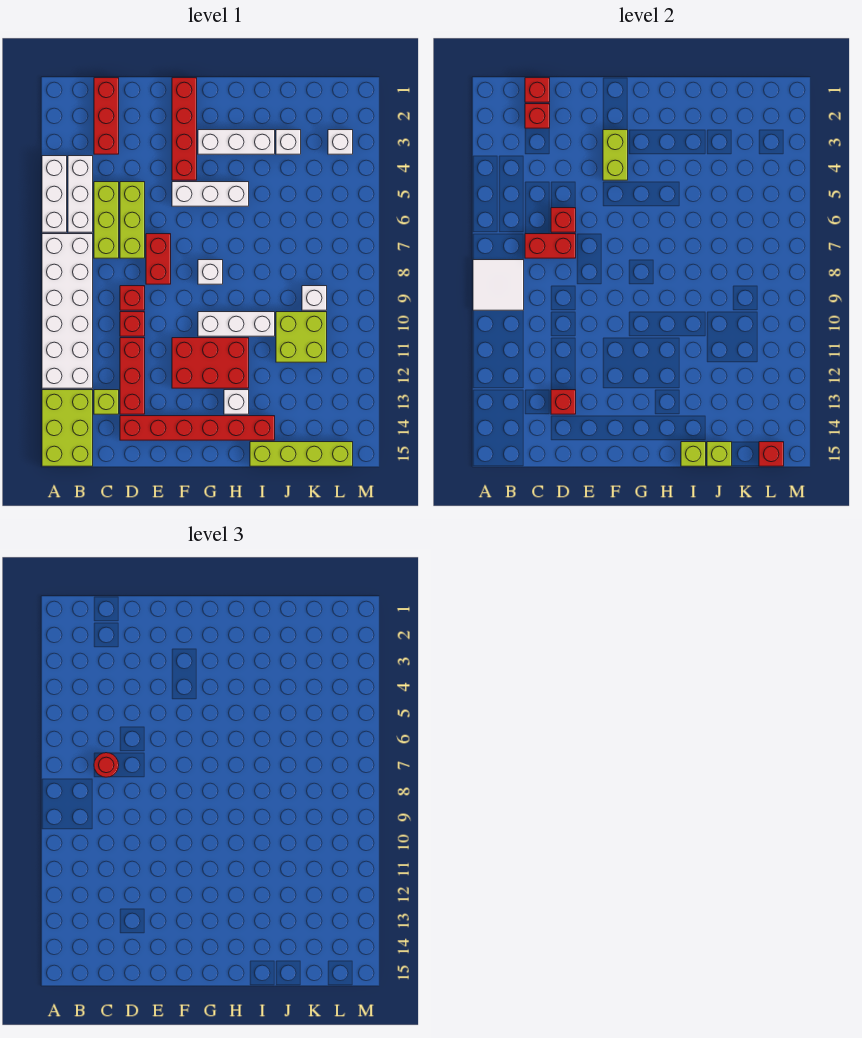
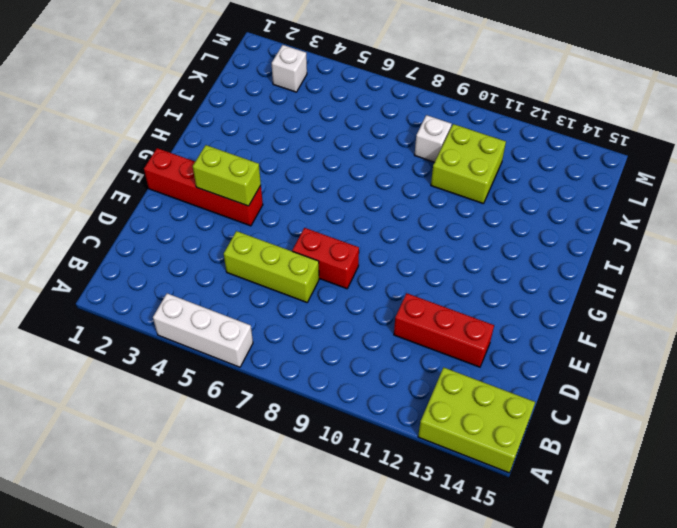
none -> white brick A7:B12 level 1
none -> white brick B4:B6 level 1
none -> red brick C1:C3 level 1
none -> lime brick C5:C7 level 1

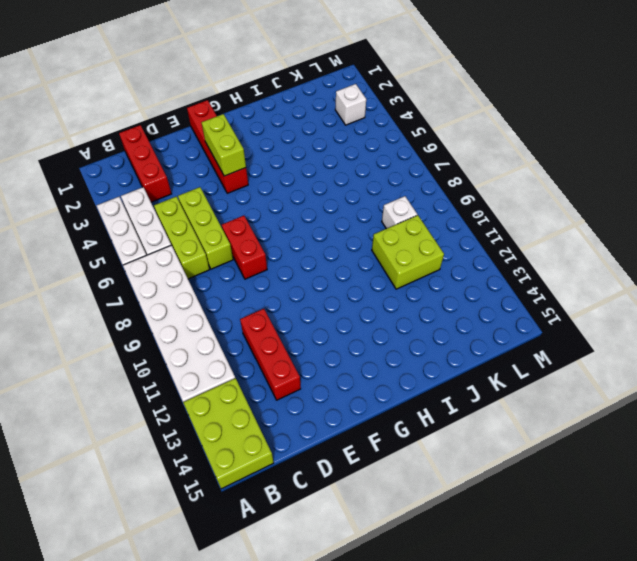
none -> lime brick C13 level 1
none -> red brick D9 level 1
none -> red brick D10 level 1
none -> red brick D14:I14 level 1

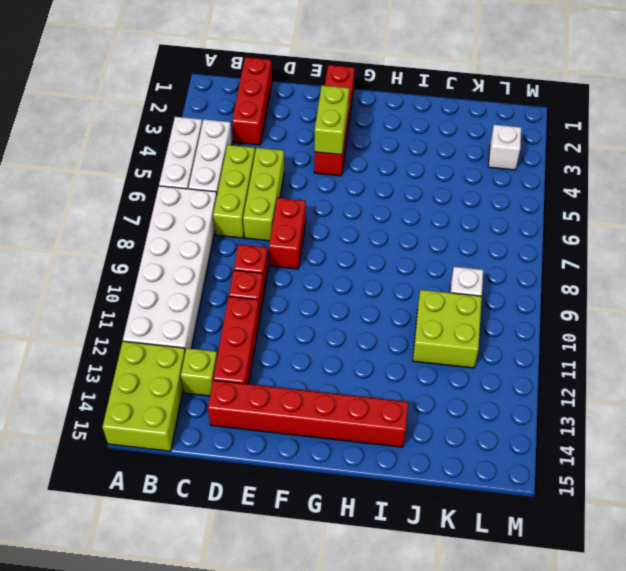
none -> white brick F5:H5 level 1
none -> red brick F11:H12 level 1
none -> white brick G3:I3 level 1
none -> white brick G8 level 1

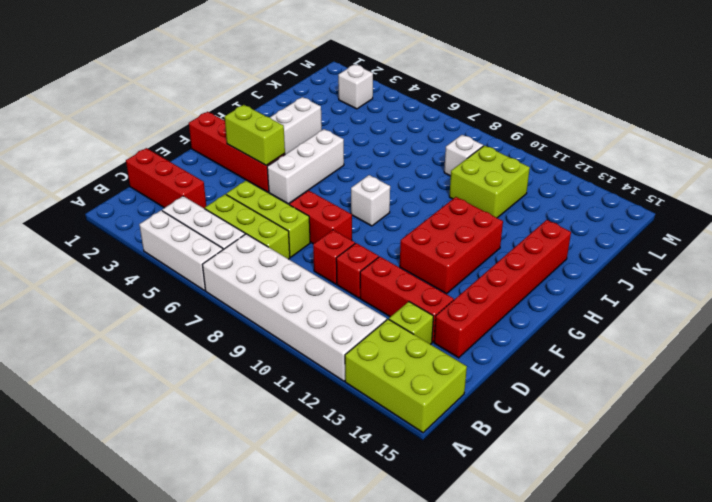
none -> white brick G10:I10 level 1
none -> white brick H13 level 1
none -> lime brick I15:L15 level 1
none -> white brick J3 level 1

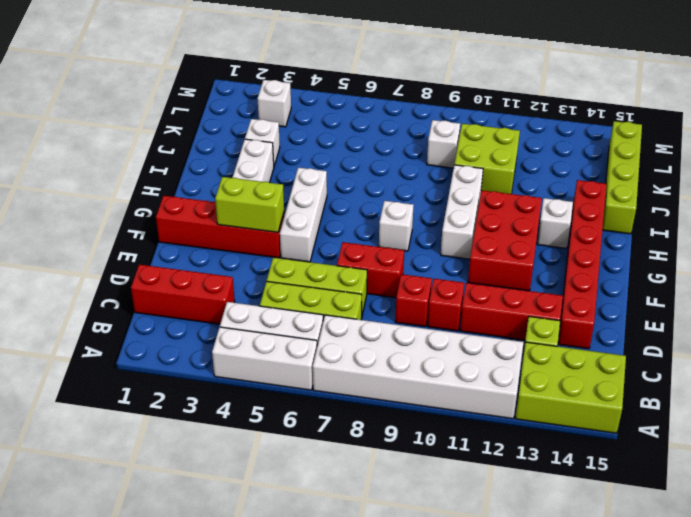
none -> white tile A8:B9 level 2
none -> red brick C1 level 2
none -> red brick C2 level 2
none -> red brick C7:D7 level 2

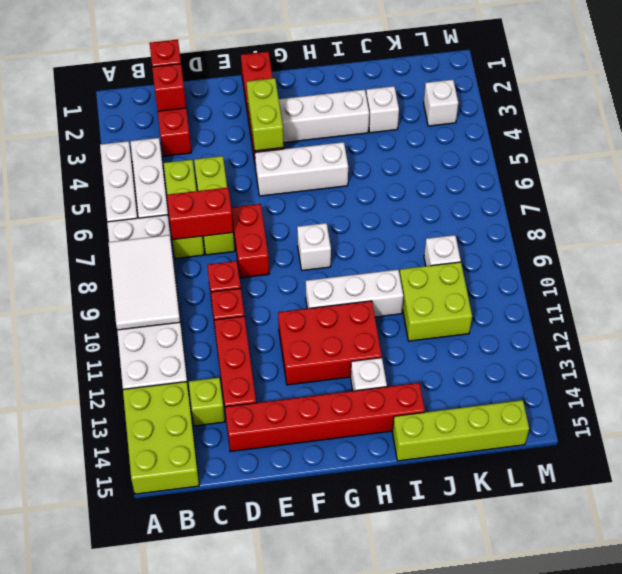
white tile A8:B10 level 2 -> white tile A8:B9 level 2
none -> red brick D6 level 2
none -> red brick D13 level 2
none -> lime brick I15 level 2
none -> lime brick J15 level 2

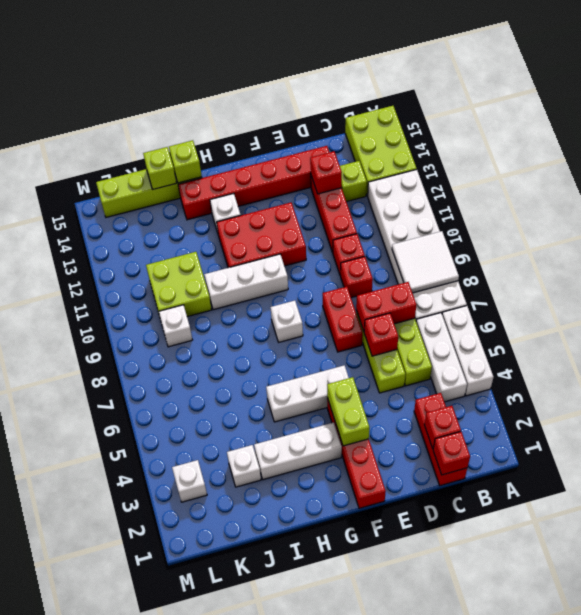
none -> red brick L15 level 2
none -> red round brick C7 level 3

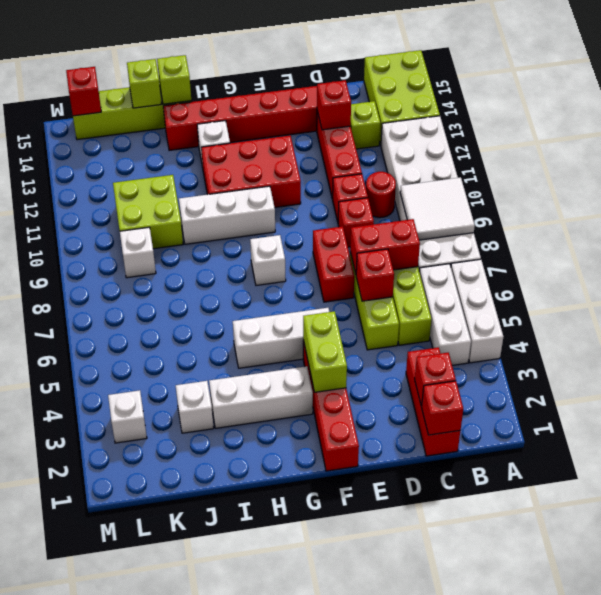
red round brick C10 level 1 -> red round brick C7 level 3

